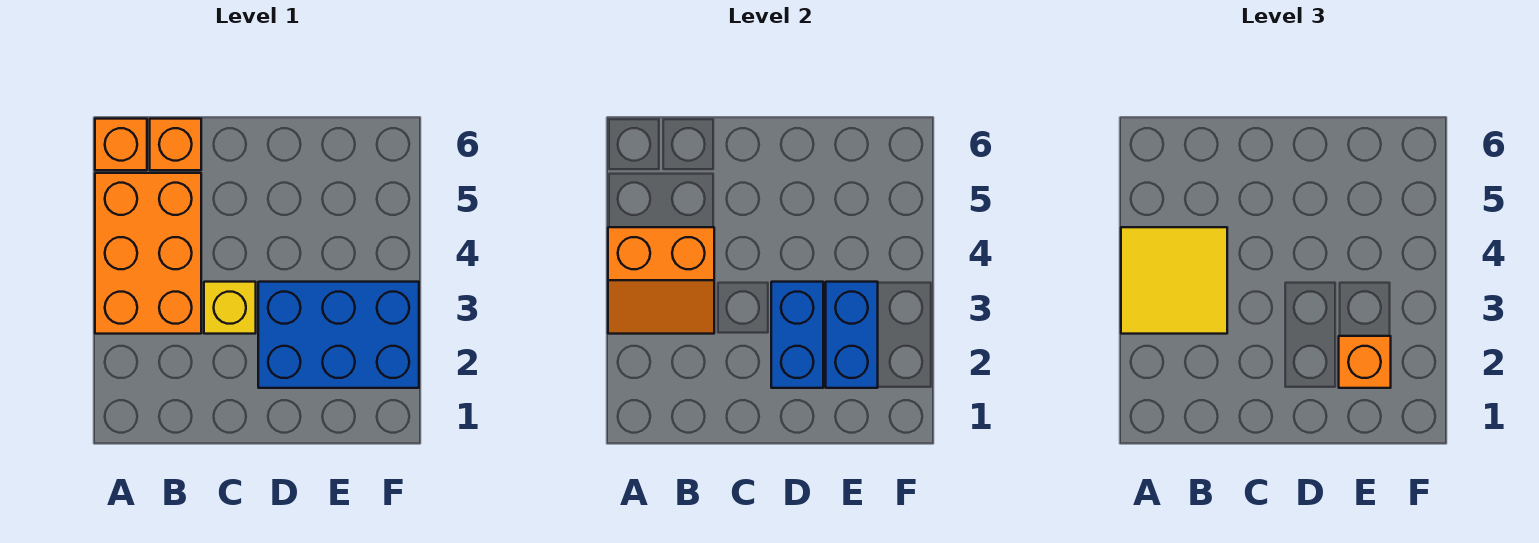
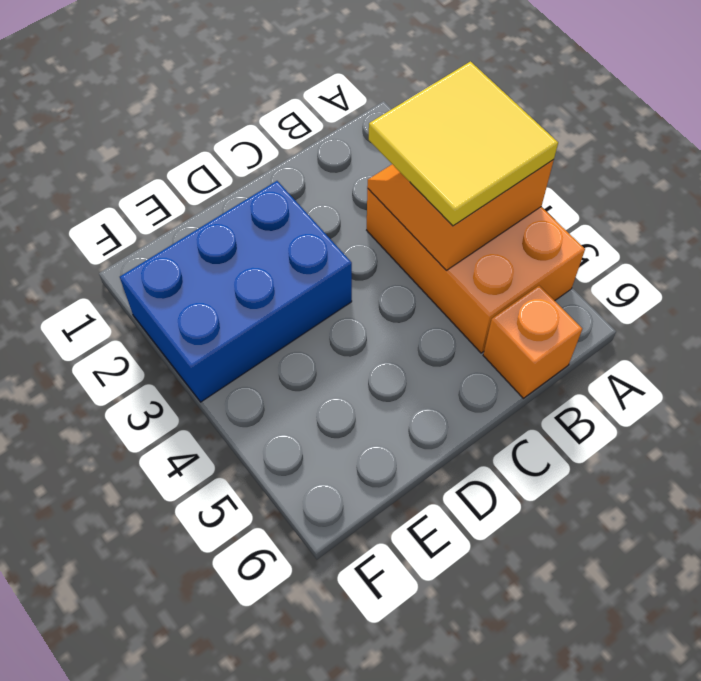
none -> orange brick A6 level 1
none -> yellow brick C3 level 1

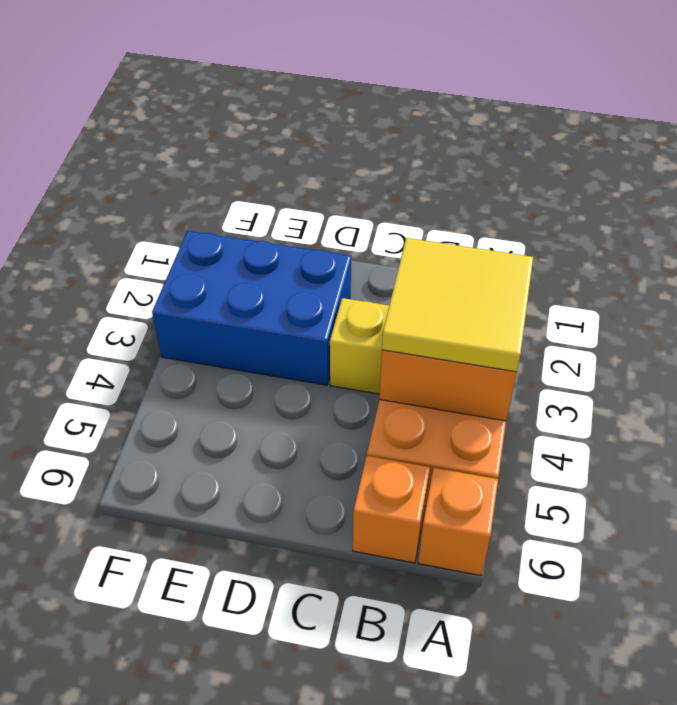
none -> blue brick D2:D3 level 2
none -> blue brick E2:E3 level 2

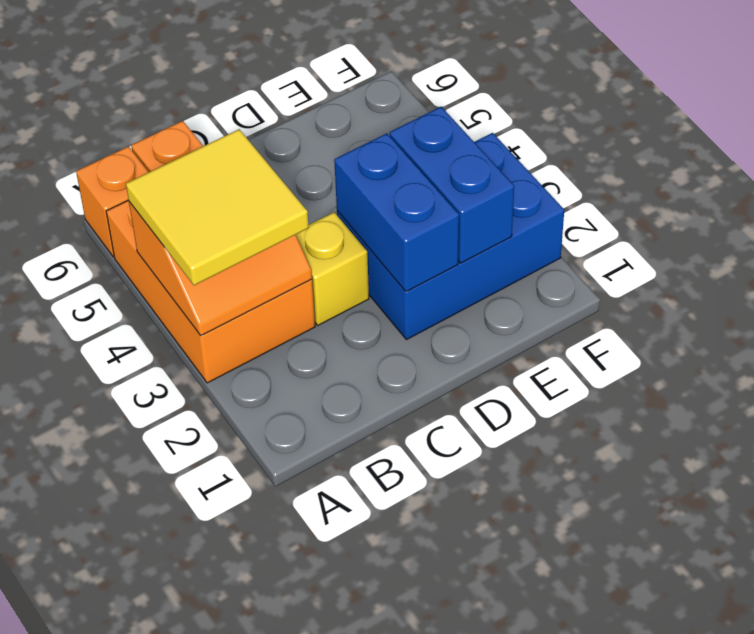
none -> orange brick E2 level 3

